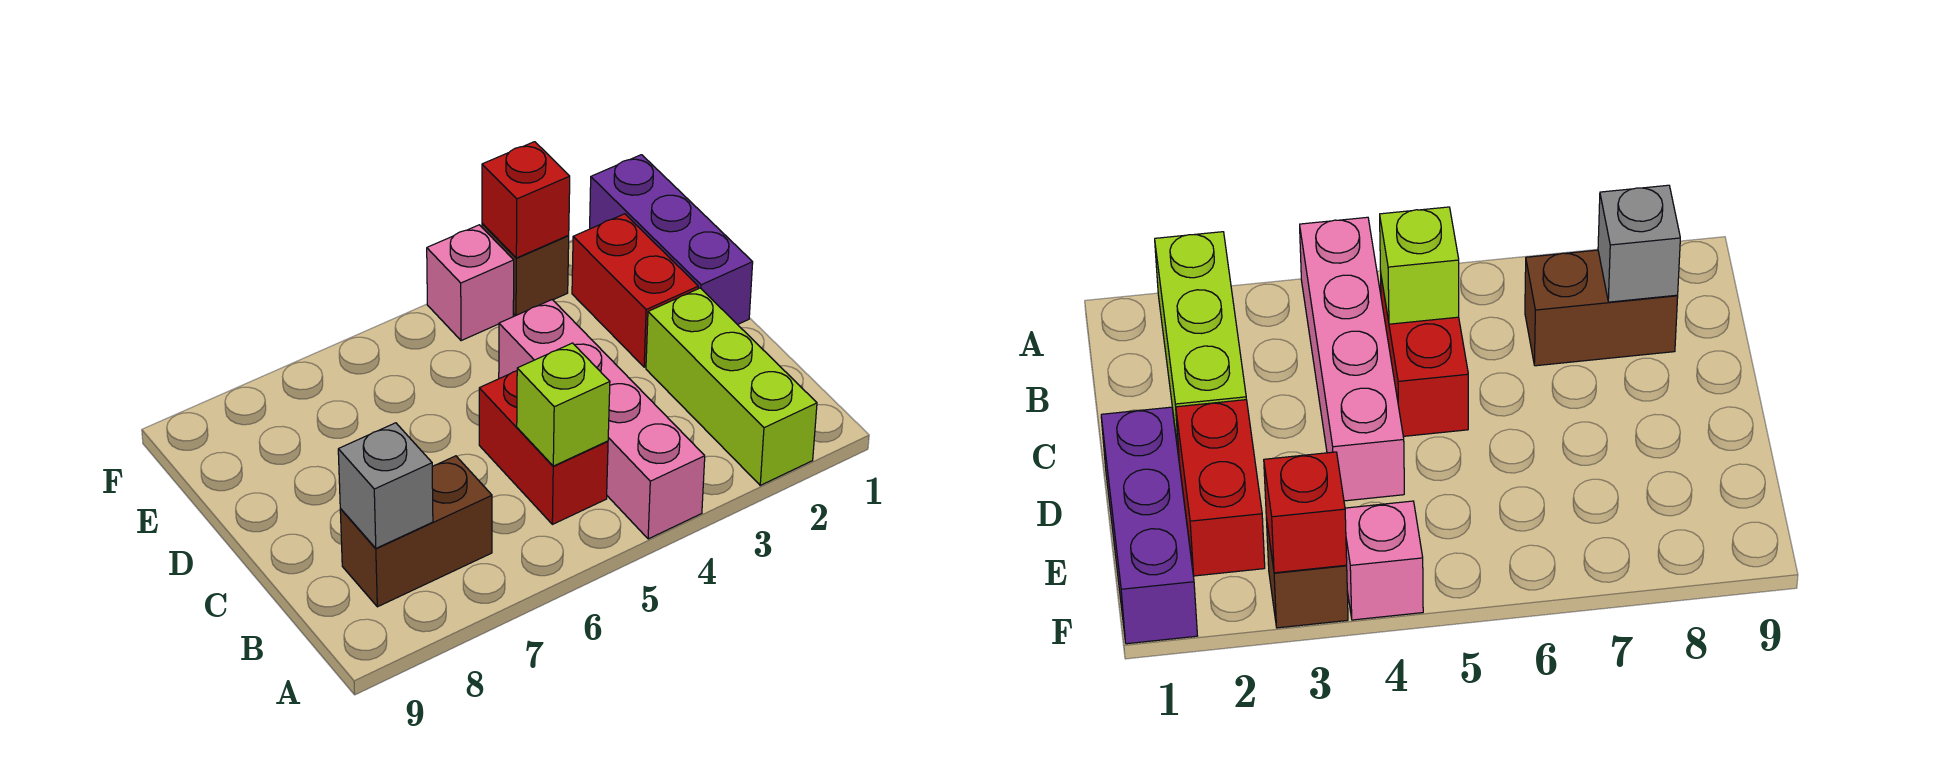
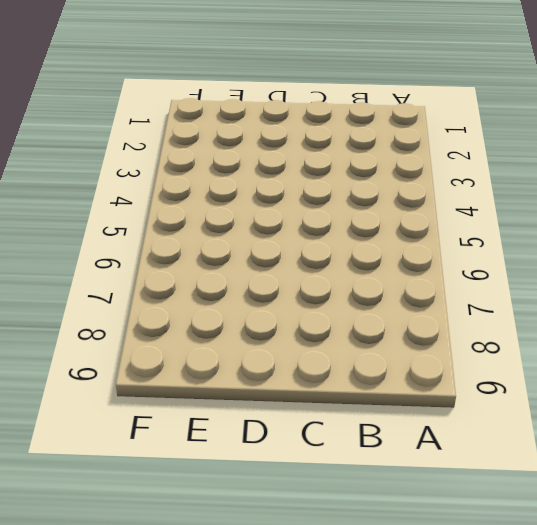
none -> lime brick A2:C2 level 1
none -> pink brick A4:D4 level 1

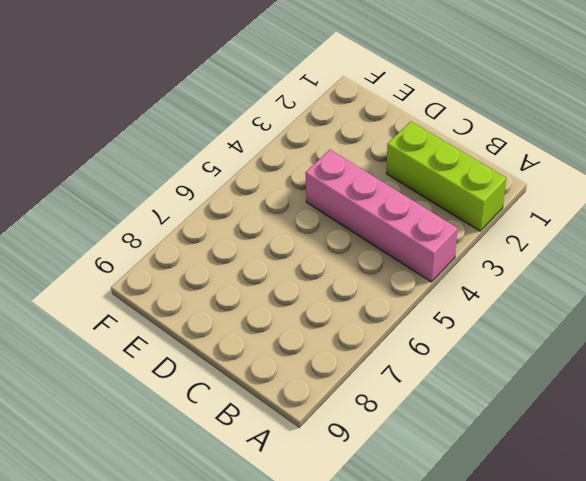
none -> red brick B5:C5 level 1
none -> brown brick B7:B8 level 1

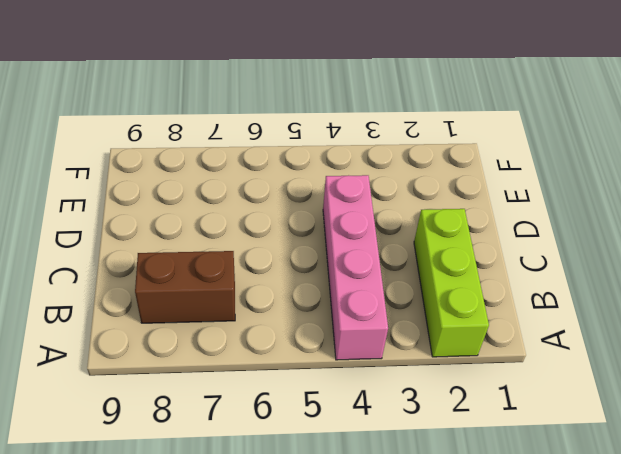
none -> red brick B5:C5 level 1
none -> purple brick D1:F1 level 1

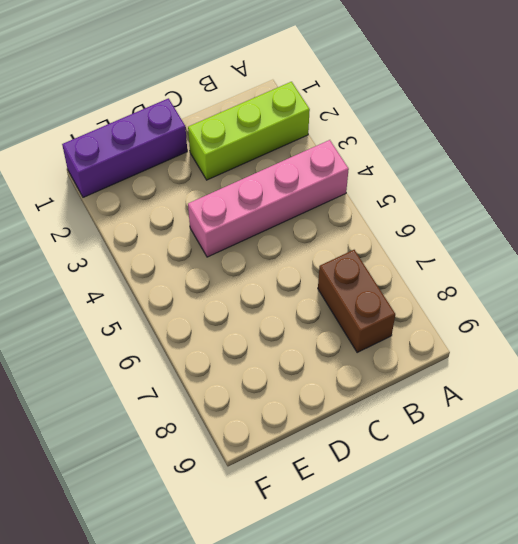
none -> red brick B5:C5 level 1
none -> red brick D2:E2 level 1

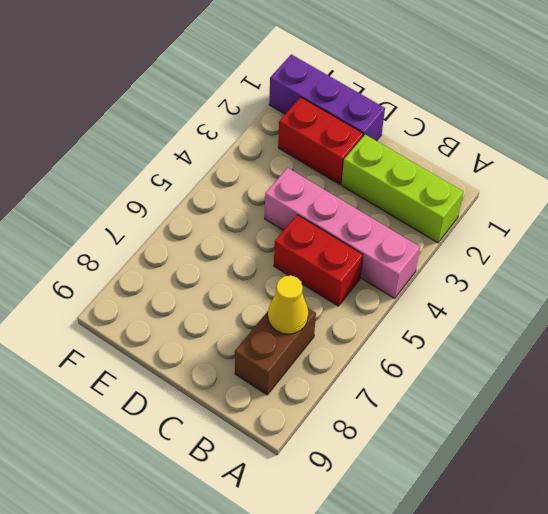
yellow cone B7 level 2 -> none
none -> brown brick F3 level 1
none -> pink brick F4 level 1

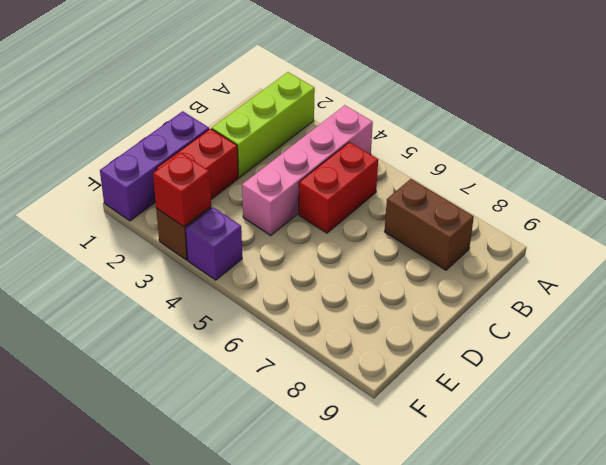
purple brick F4 level 1 -> pink brick F4 level 1
none -> lime brick B5 level 2
none -> grey brick B8 level 2

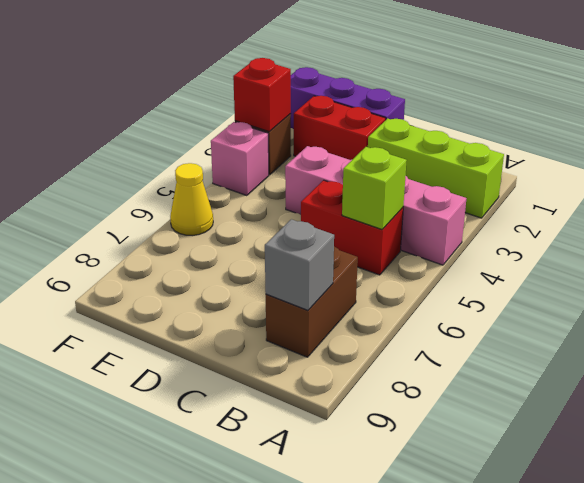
yellow cone F6 level 1 -> none

